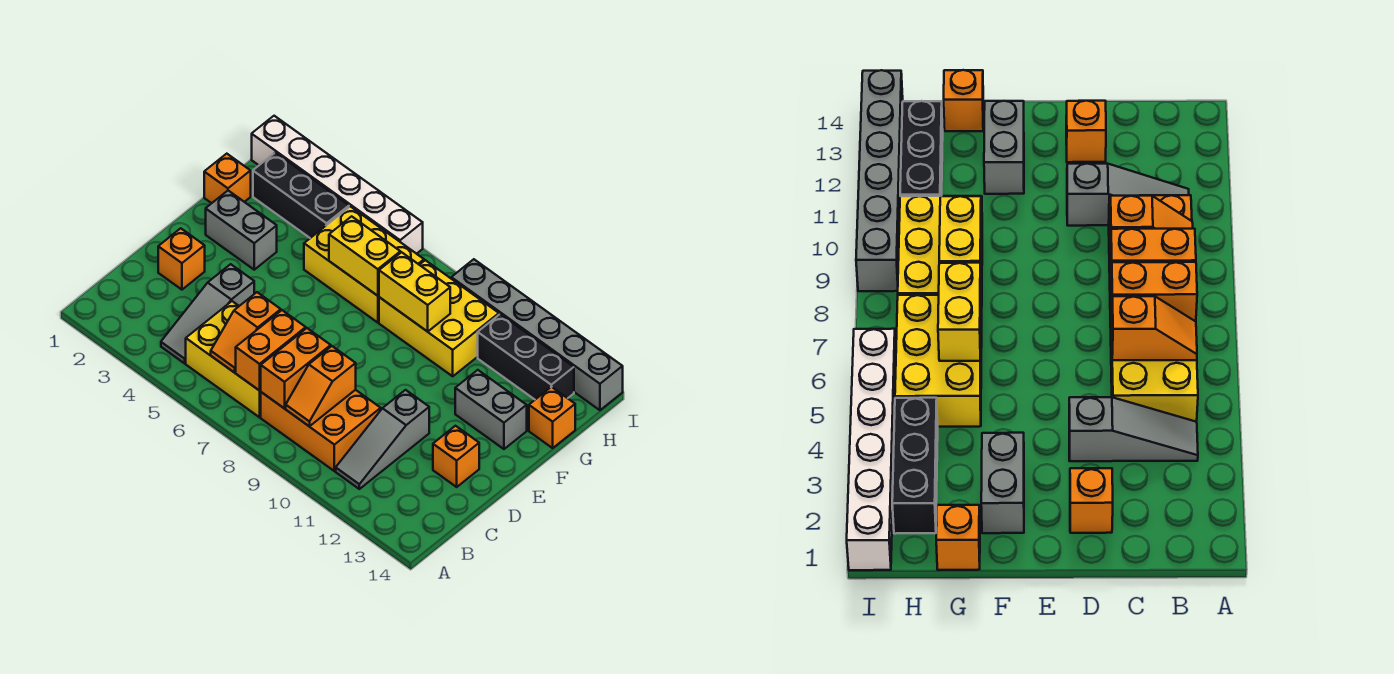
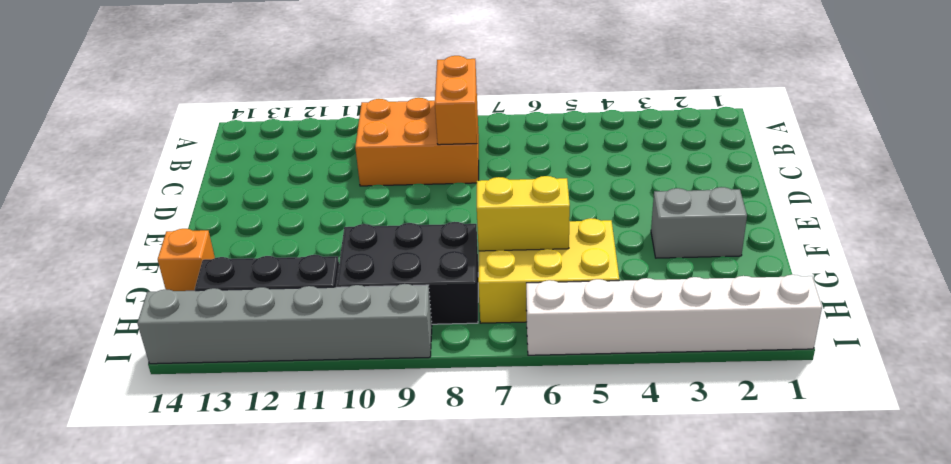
black brick G8:H10 level 1 -> yellow brick G8:H10 level 1
none -> grey slope B4:D4 level 1 top D
none -> yellow brick B5:C7 level 1
none -> grey slope B11:D11 level 1 top D

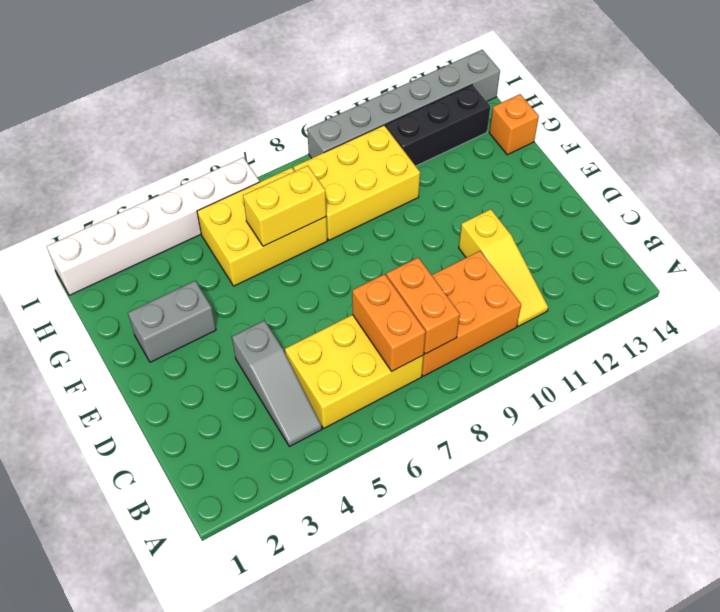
yellow slope B11:D11 level 1 top D -> grey slope B11:D11 level 1 top D
none -> orange brick D2 level 1
none -> orange brick D13 level 1
none -> grey brick F12:F13 level 1

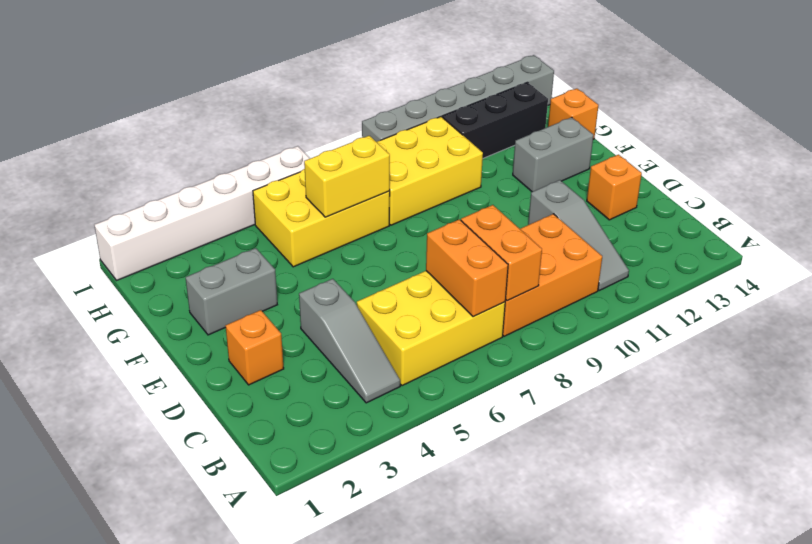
none -> orange brick G1 level 1
none -> black brick H2:H4 level 1
none -> orange slope B6:C6 level 2 top C

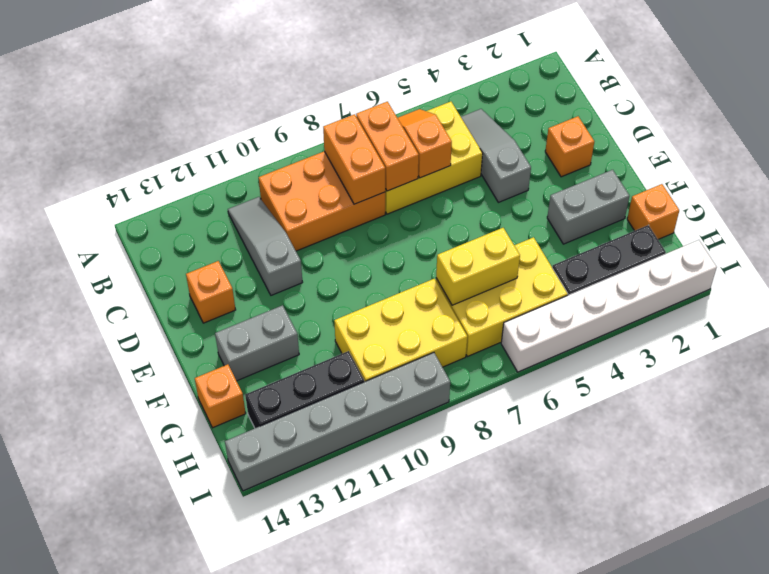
none -> orange slope B9:C9 level 2 top C
none -> yellow brick G8:G9 level 2

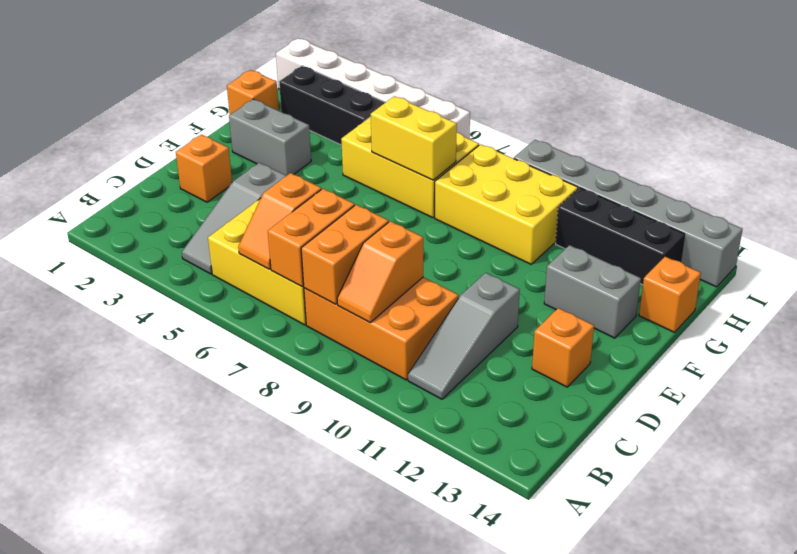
none -> yellow brick G8:G9 level 2

